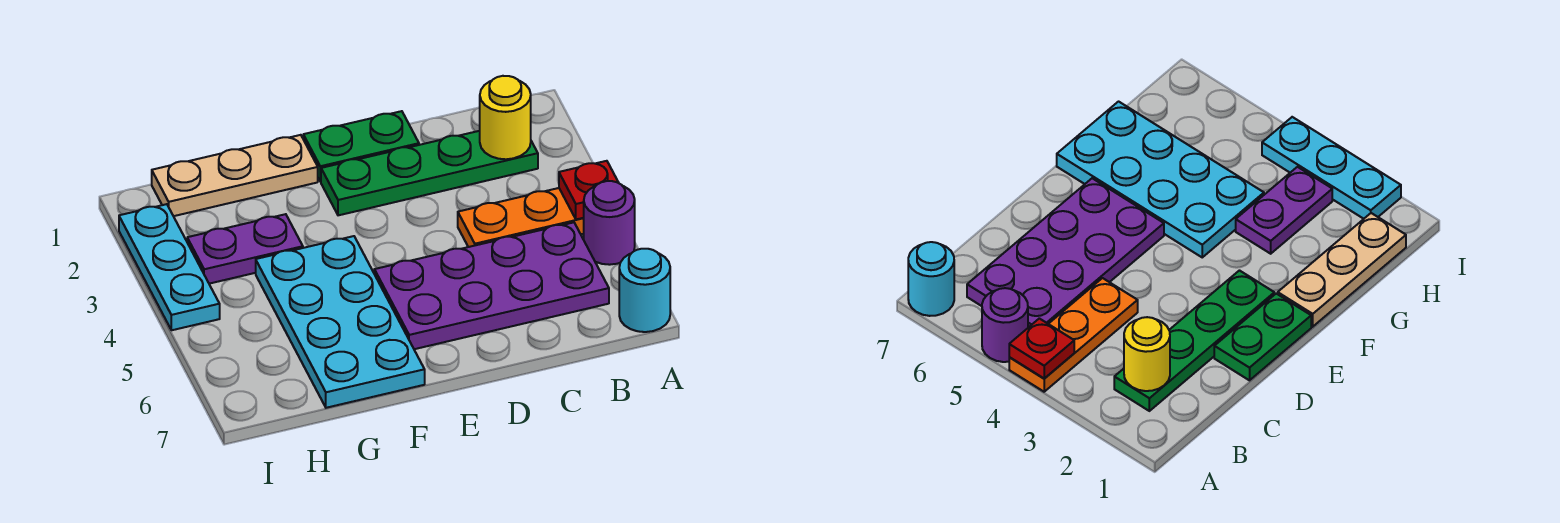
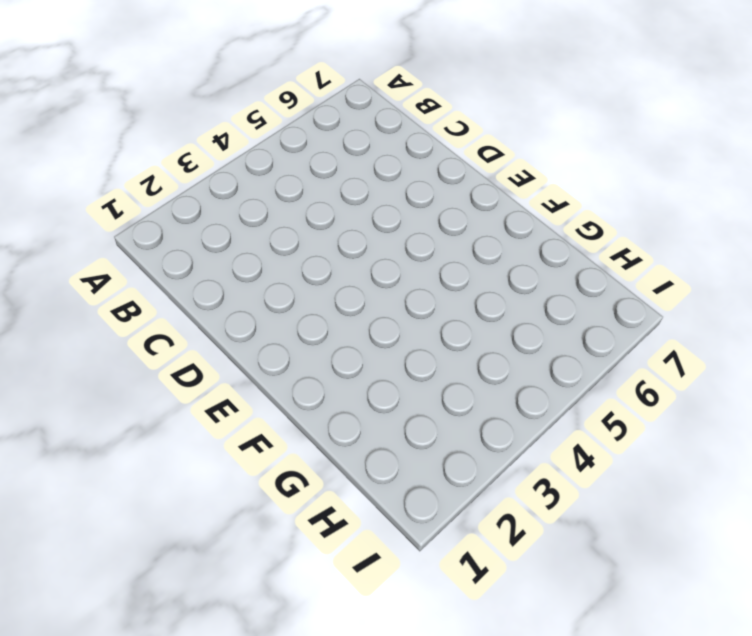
none -> orange plate A4:C4 level 1
none -> purple round brick A5 level 1
none -> cyan round brick A7 level 1

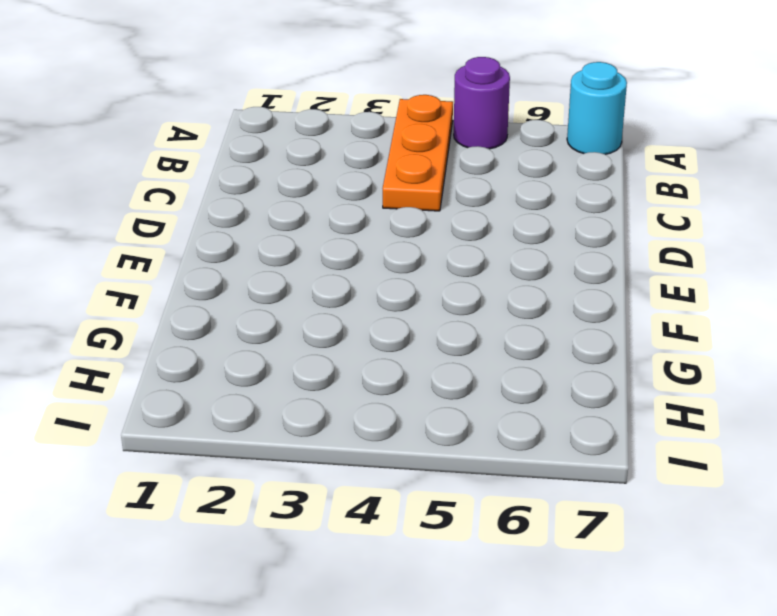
none -> green plate B2:E2 level 1
none -> purple plate B5:E6 level 1
none -> green plate D1:E1 level 1

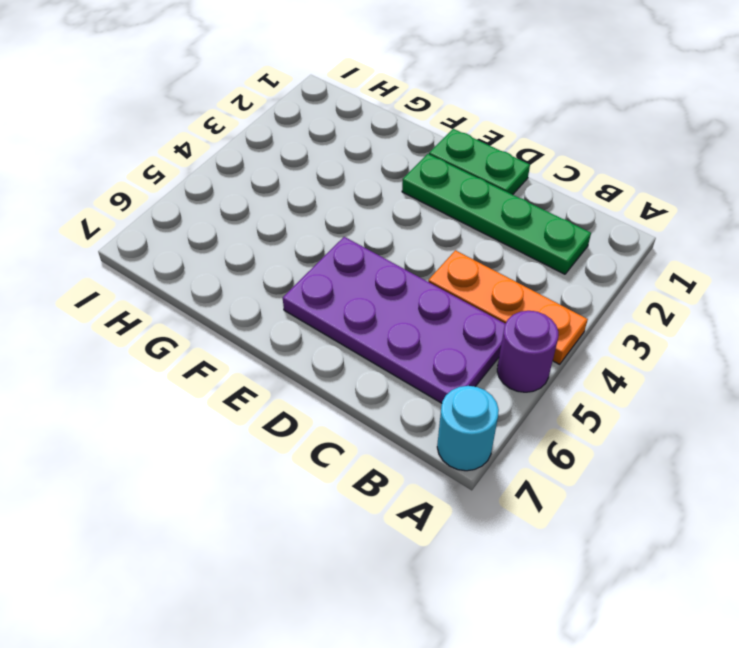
none -> tan plate F1:H1 level 1
none -> cyan plate F4:G7 level 1
none -> purple plate G3:H3 level 1

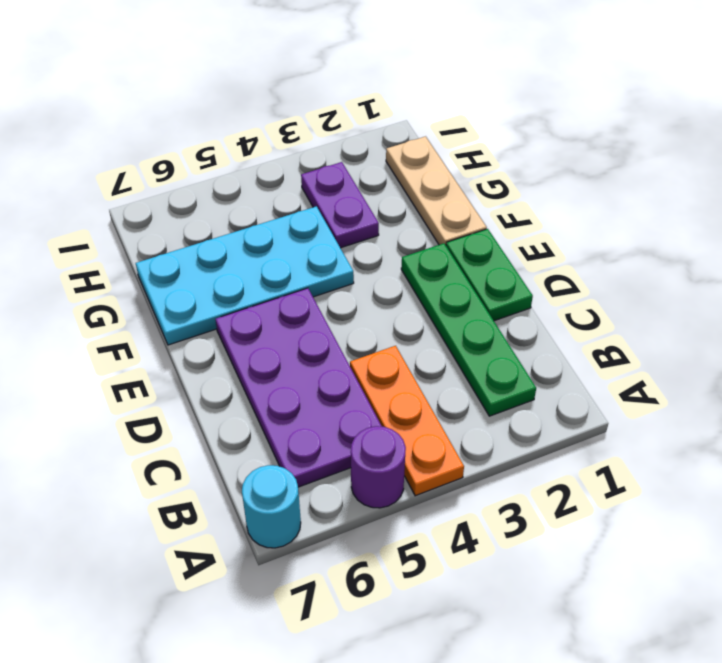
none -> cyan plate I2:I4 level 1
none -> red plate A4 level 2
none -> yellow round brick B2 level 2

